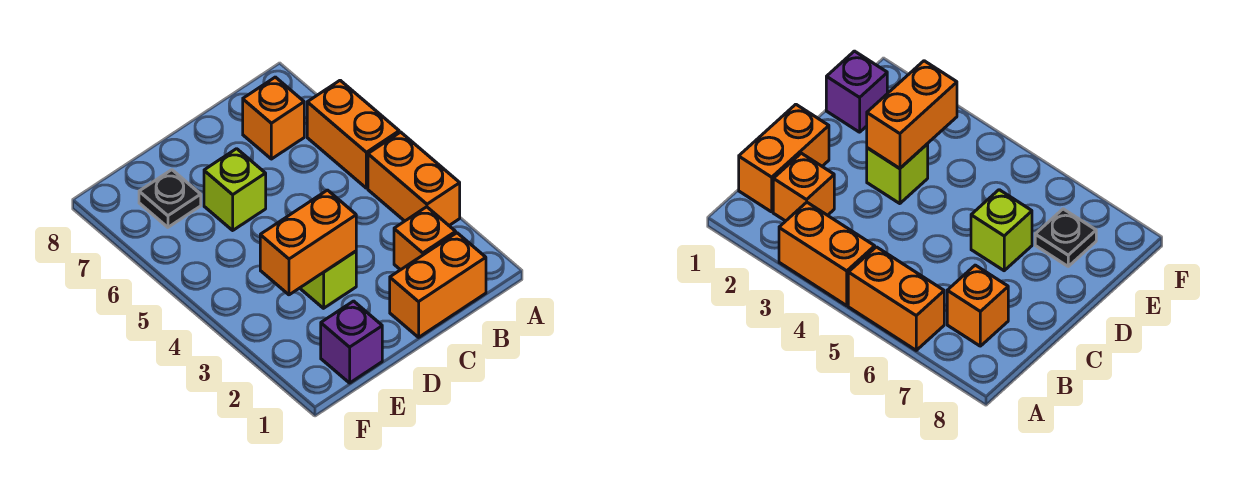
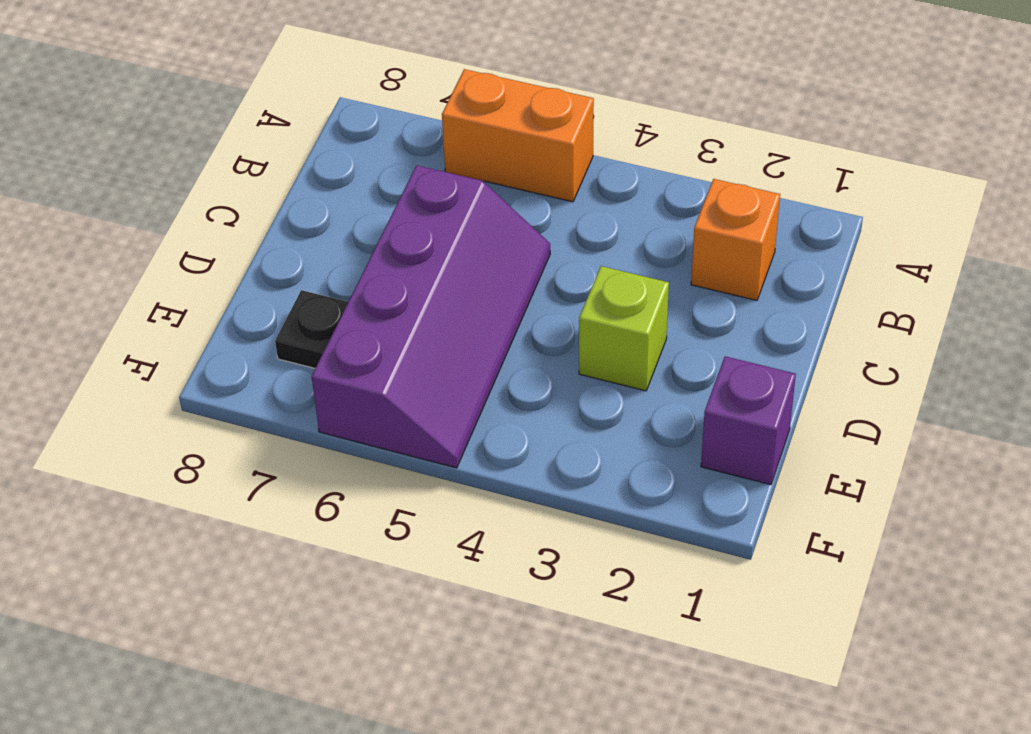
purple slope C5:F6 level 1 top 6 -> lime brick D6 level 1
none -> orange brick A3:A4 level 1
none -> orange brick B1:C1 level 1

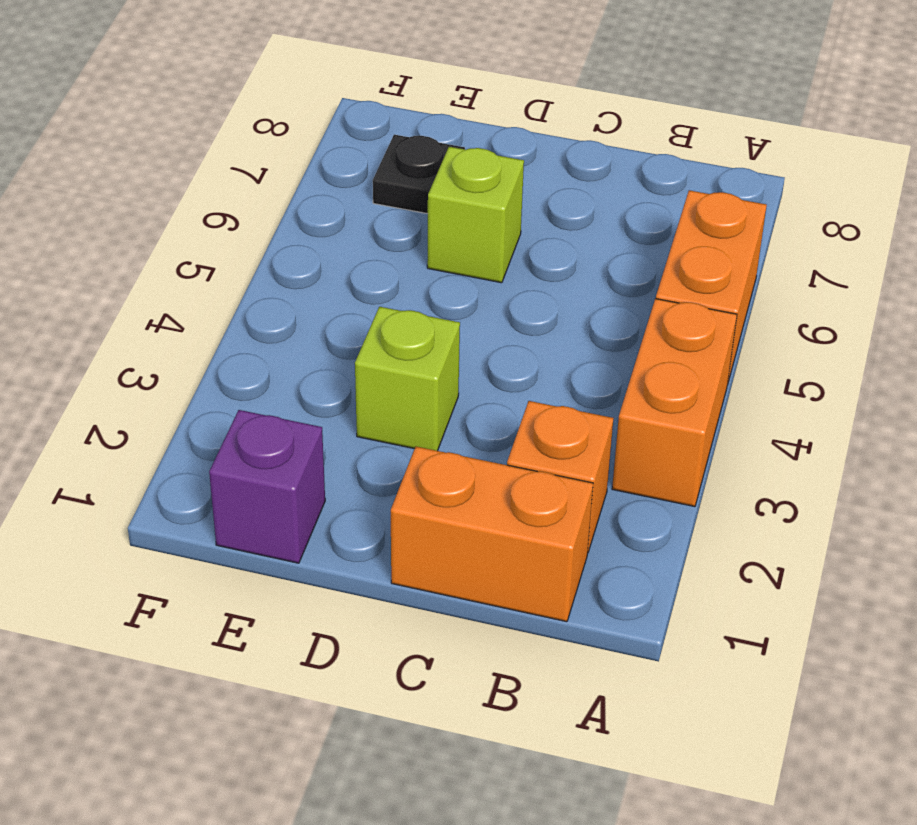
none -> orange brick B7 level 1
none -> orange brick D3:E3 level 2

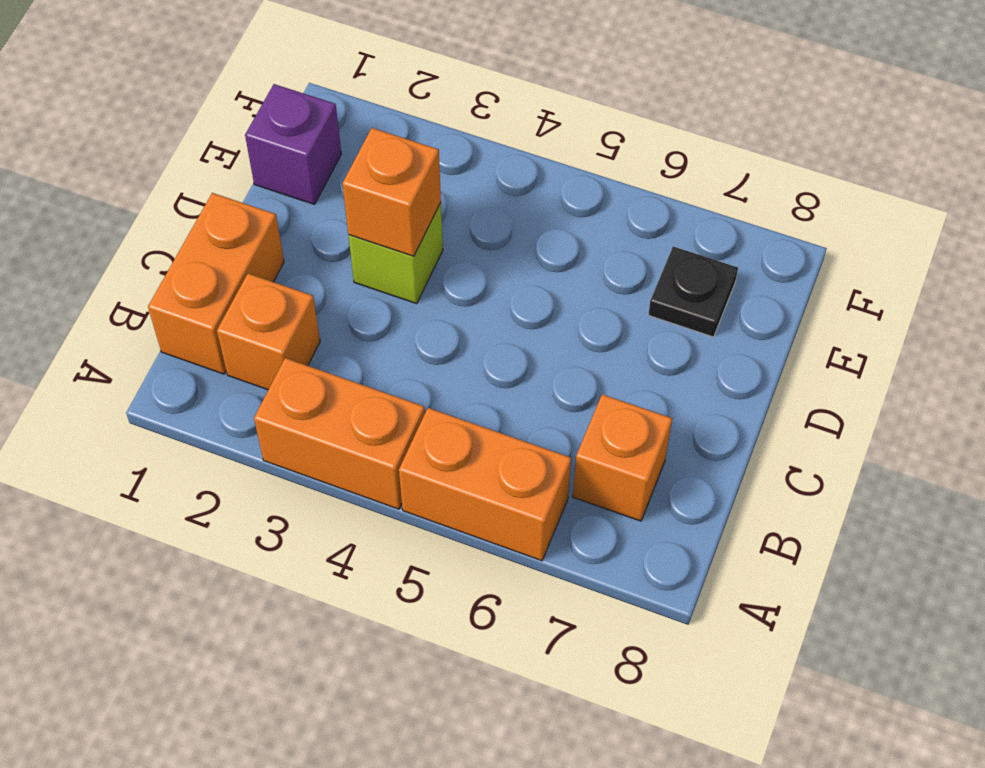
orange brick D3 level 2 -> orange brick D3:E3 level 2
none -> lime brick D6 level 1

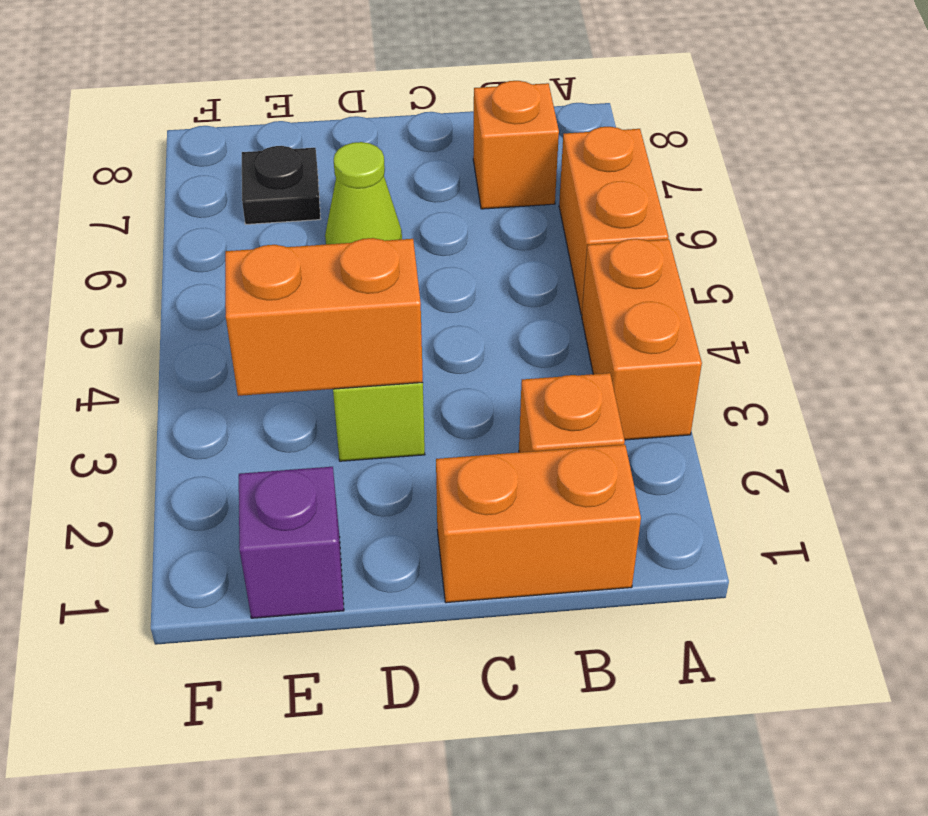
lime cone D6 level 1 -> lime brick D6 level 1

